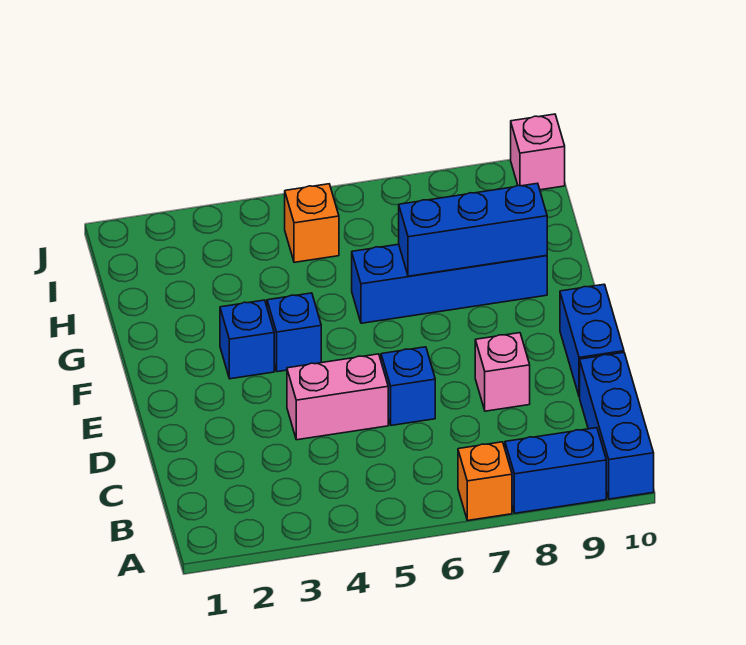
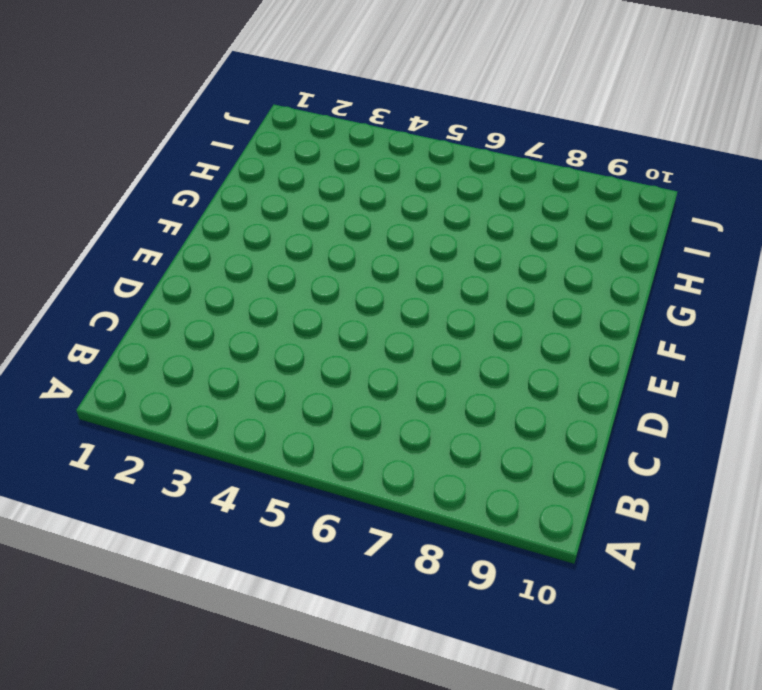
none -> orange brick A7 level 1
none -> blue brick A8:A9 level 1
none -> blue brick A10:C10 level 1

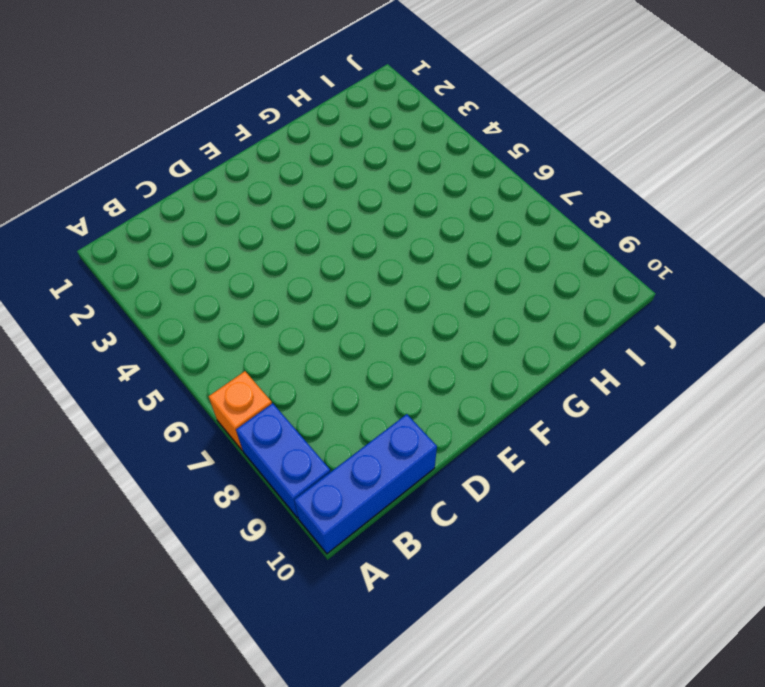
none -> pink brick D4:D5 level 1
none -> blue brick D6 level 1
none -> pink brick D8 level 1

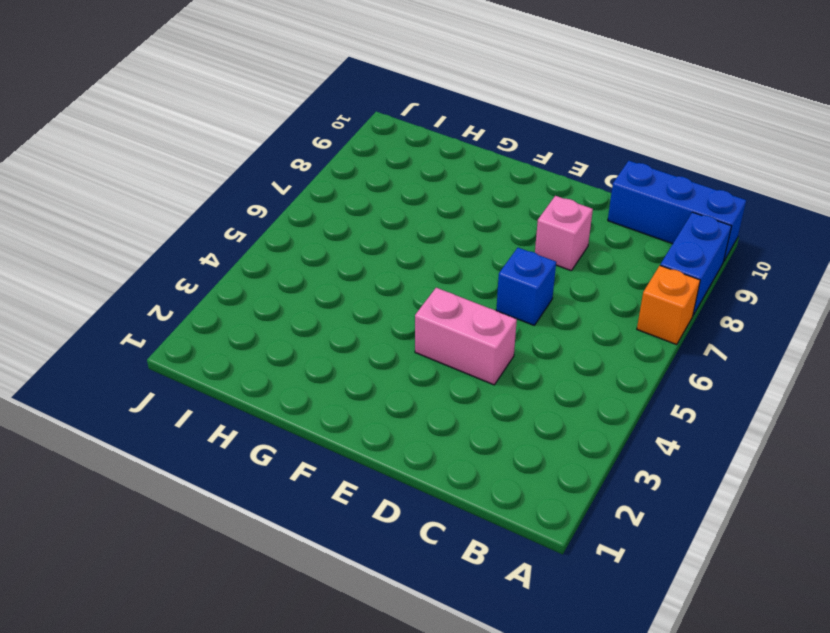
pink brick D4:E4 level 1 -> pink brick D4:D5 level 1
none -> blue brick D10:E10 level 1
none -> blue brick F3 level 1
none -> blue brick F4 level 1

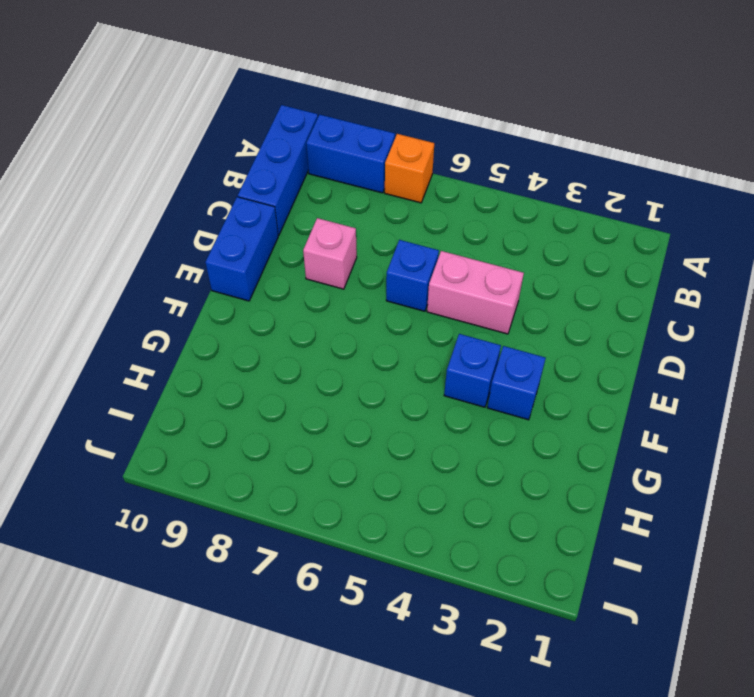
none -> blue brick G6:G9 level 1
none -> orange brick I5 level 1
none -> pink brick J10 level 1

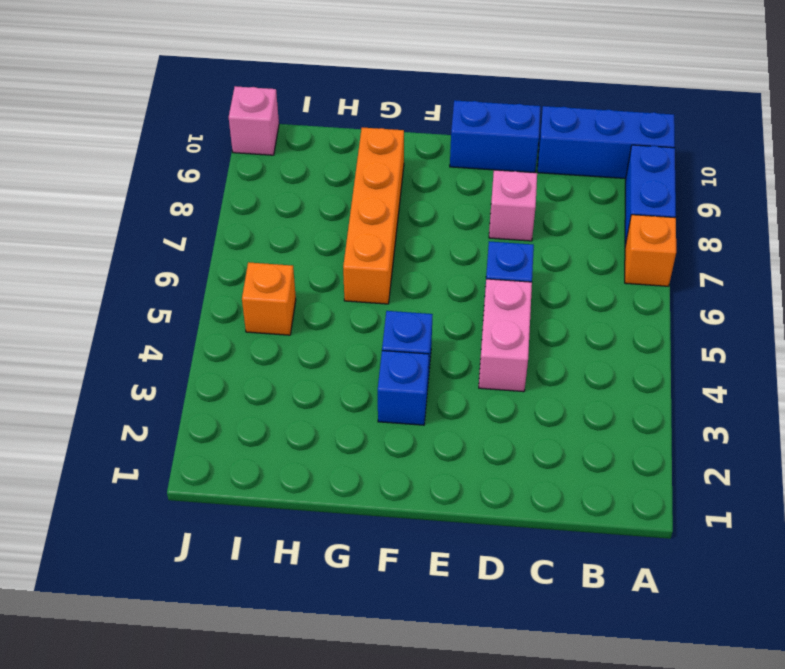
orange brick G6:G9 level 1 -> blue brick G6:G9 level 1
none -> blue brick G7:G9 level 2

